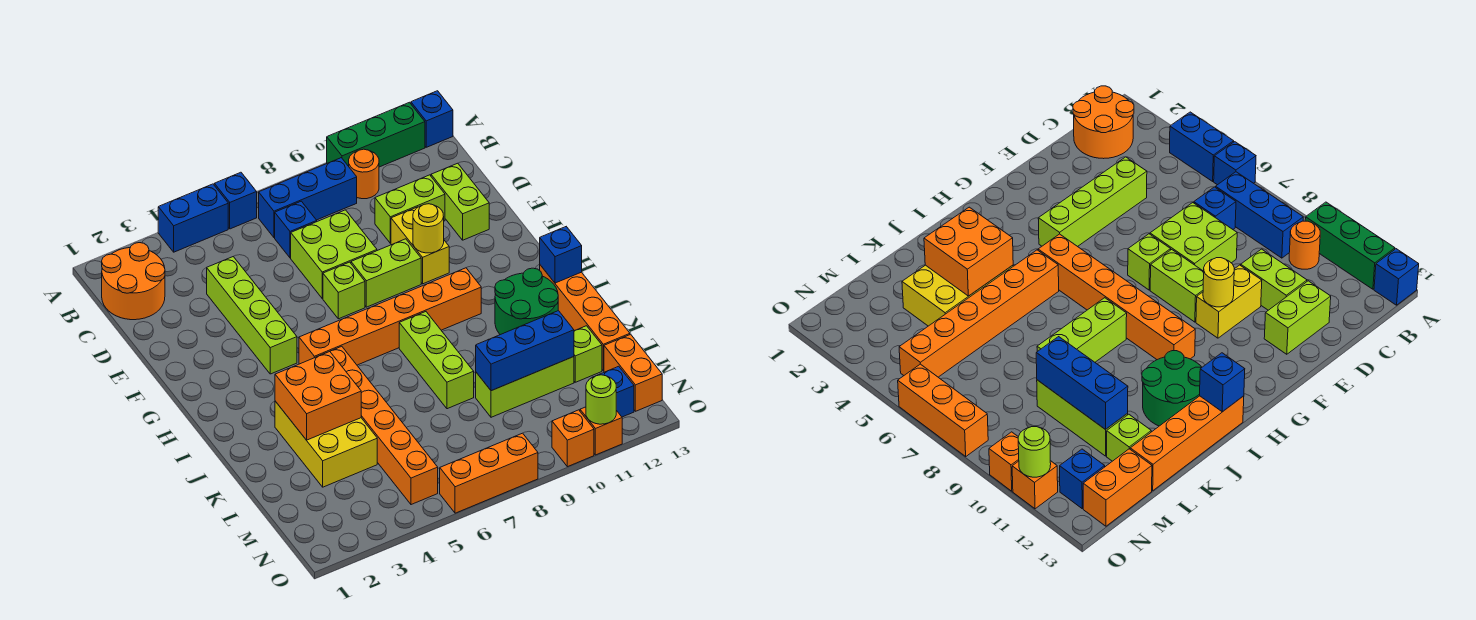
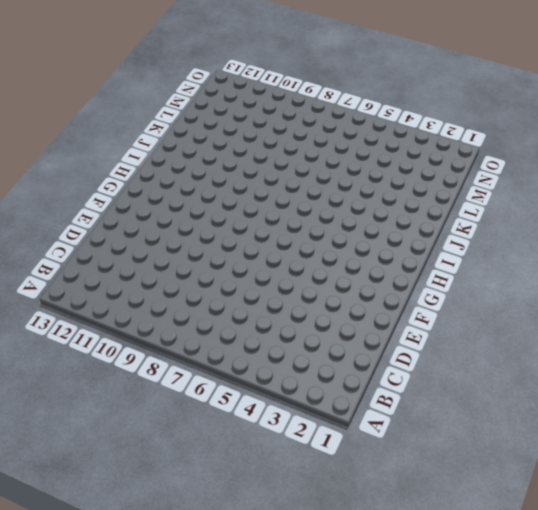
none -> blue brick A4:A5 level 1
none -> blue brick A6 level 1
none -> green brick A10:A12 level 1
none -> blue brick A13 level 1

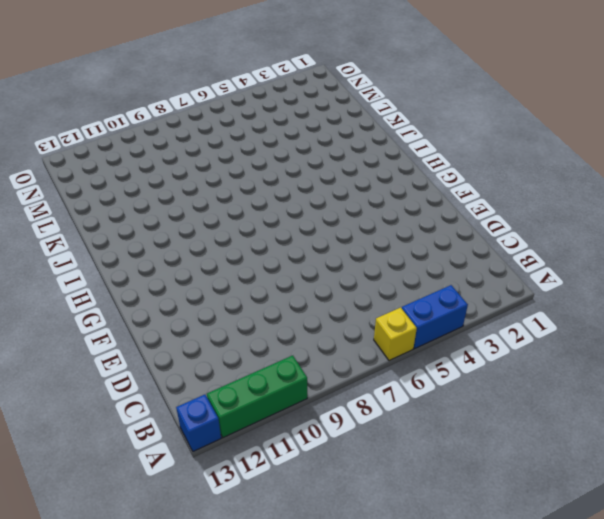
yellow brick A6 level 1 -> blue brick A6 level 1
none -> orange round brick B1:C2 level 1
none -> blue brick B7:B9 level 1
none -> orange round brick B10 level 1
none -> blue brick C7 level 1

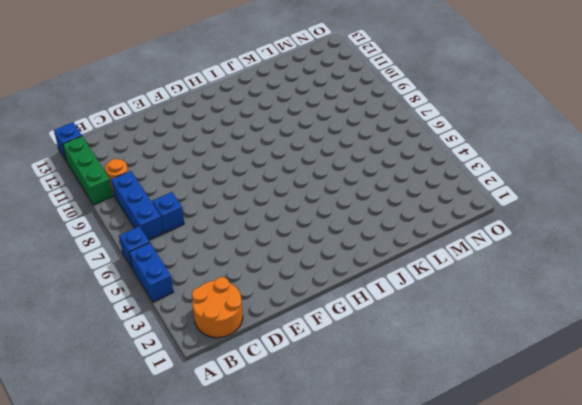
none -> lime brick D4:G4 level 1
none -> lime brick D7:E8 level 1
none -> lime brick D10:D11 level 1
none -> lime brick D12:E12 level 1

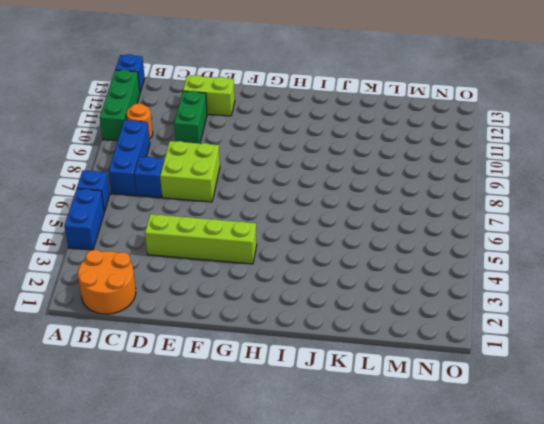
green brick D10:D11 level 1 -> lime brick D10:D11 level 1
none -> yellow brick E10:F10 level 1
none -> lime brick F7 level 1
none -> lime brick F8:F9 level 1
none -> orange brick H5:H10 level 1

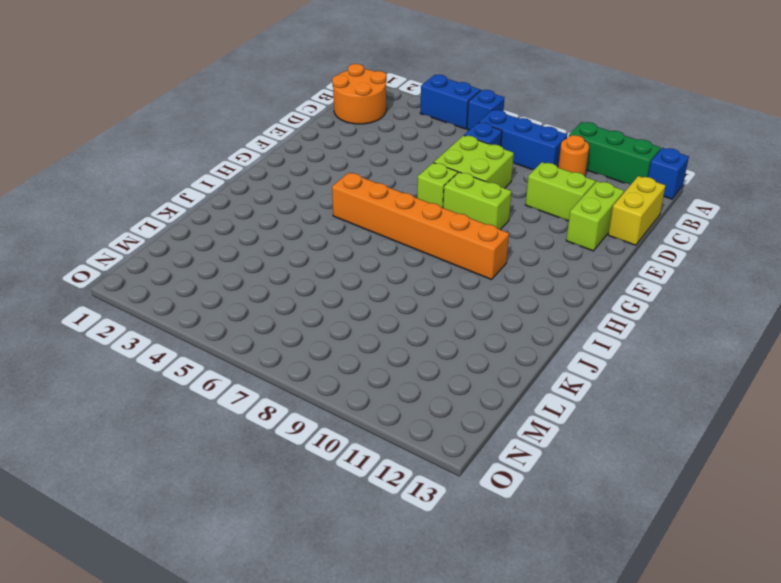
yellow brick C13:D13 level 1 -> yellow brick E10:F10 level 1
none -> lime brick D4:G4 level 1
none -> orange brick I5:N5 level 1
none -> lime brick I8:K8 level 1
none -> green round brick I11:J12 level 1

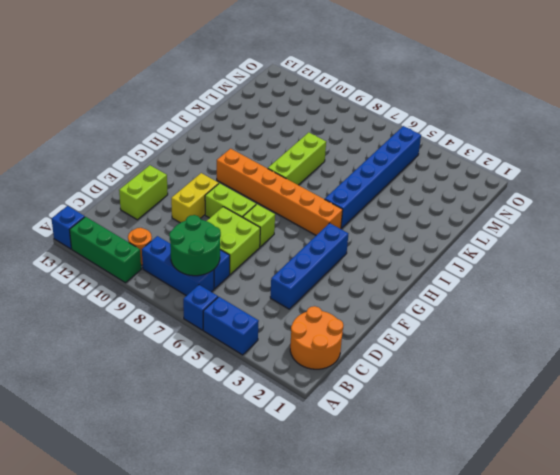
green round brick B7:C8 level 2 -> green round brick I11:J12 level 1
blue brick D4:G4 level 1 -> lime brick D4:G4 level 1
blue brick I5:N5 level 1 -> orange brick I5:N5 level 1
none -> lime brick D10:D11 level 1
none -> orange brick I13:L13 level 1
none -> yellow brick J3:L4 level 1
none -> lime brick L9:L11 level 1

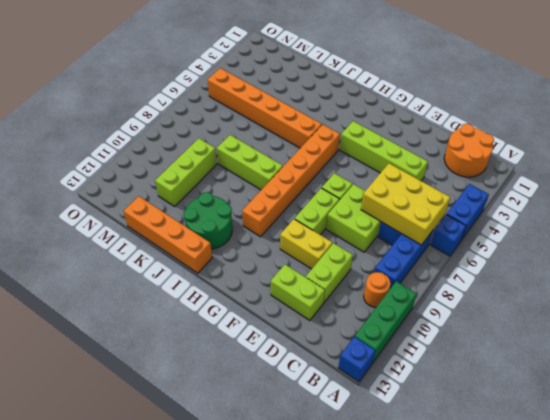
yellow brick B6:D7 level 2 -> yellow brick J3:L4 level 1
none -> lime brick L12 level 1
none -> orange brick M13:N13 level 1
none -> blue brick N12 level 1
none -> orange brick O6:O8 level 1

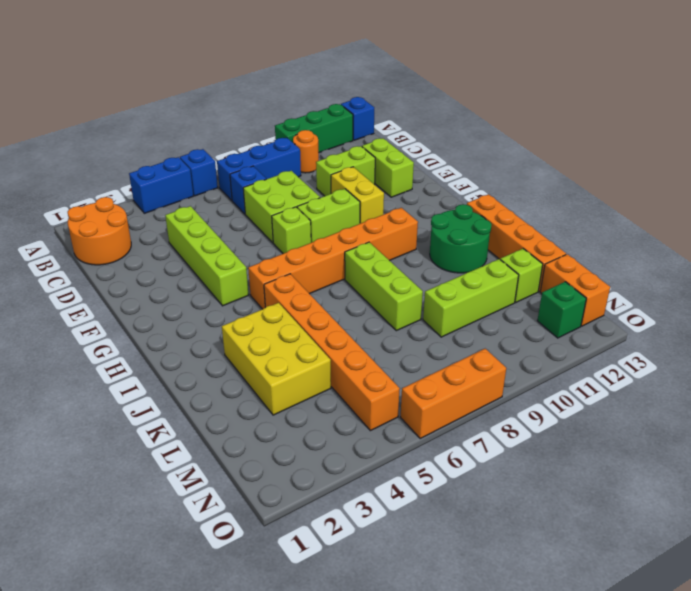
green brick N12 level 1 -> blue brick N12 level 1
none -> orange brick O10 level 1
none -> orange brick O11 level 1
none -> yellow round brick F10 level 2
none -> blue brick I13 level 2

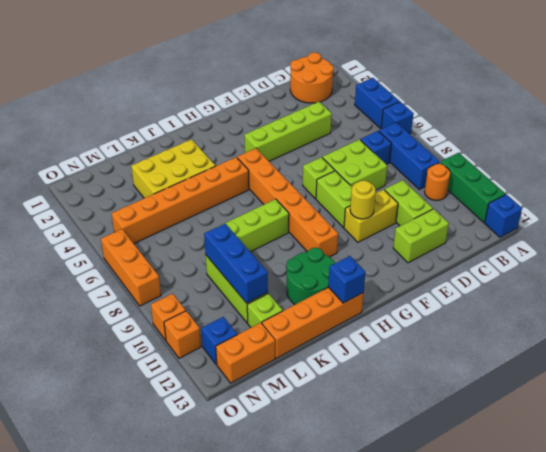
none -> orange brick J3:K4 level 2
none -> lime round brick O11 level 2

